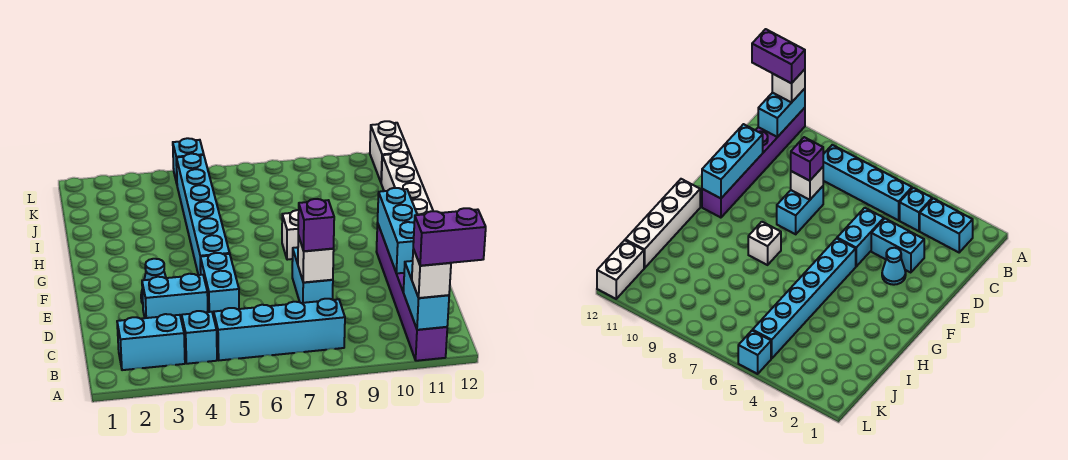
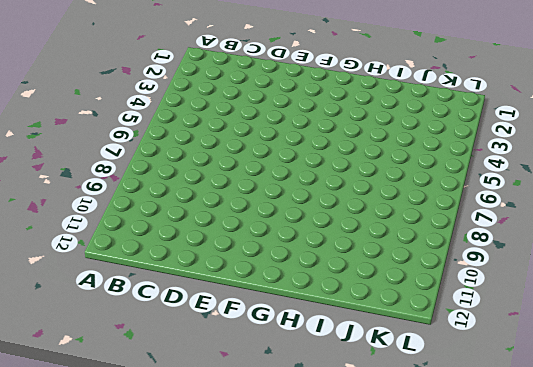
none -> purple brick A11:F11 level 1
none -> cyan brick B2:B3 level 1
none -> cyan brick B4 level 1

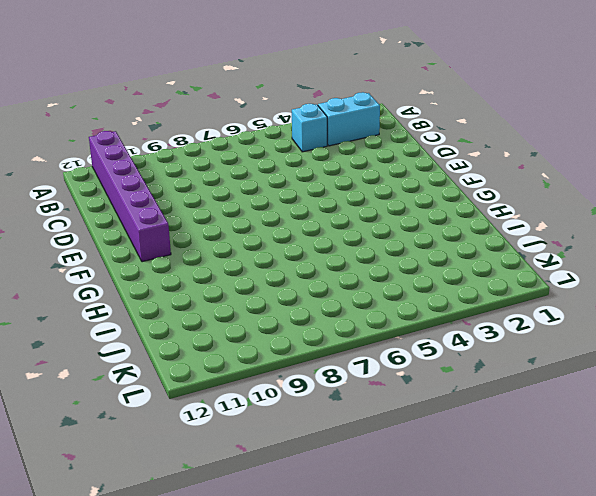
none -> cyan brick B5:B8 level 1
none -> cyan brick D3:D4 level 1
none -> cyan brick D5:E5 level 1

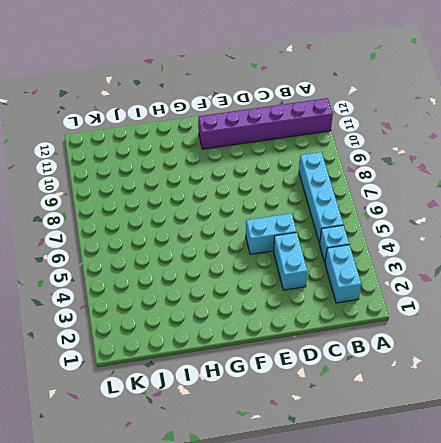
none -> cyan brick D8:E8 level 1
none -> cyan cone E3 level 1
none -> cyan brick F5:K5 level 1

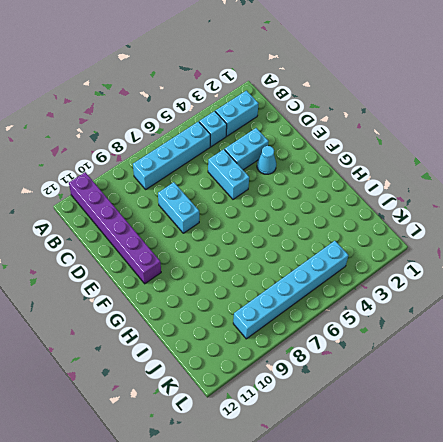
cyan brick K4:K9 level 1 -> cyan brick F5:K5 level 1
none -> white brick G8 level 1
none -> white brick G12:J12 level 1
none -> white brick K12:L12 level 1

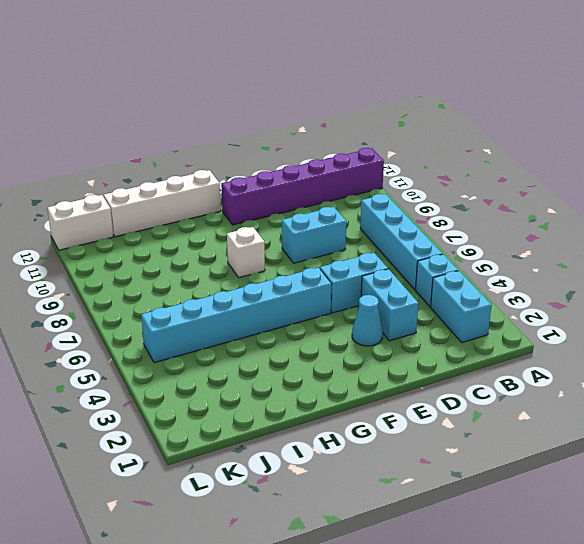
none -> cyan brick L5 level 1
none -> cyan brick A11:B11 level 2
none -> white brick D8 level 2

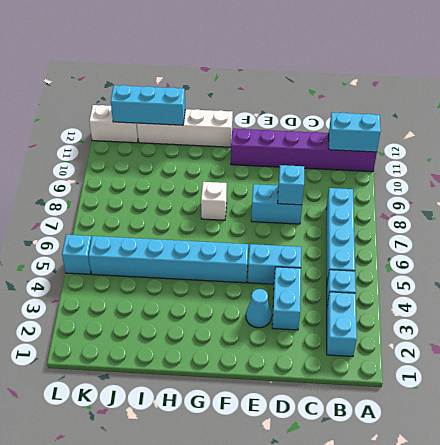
cyan brick D8 level 2 -> white brick D8 level 2
cyan brick I12:K12 level 2 -> cyan brick D11:F11 level 2
none -> white brick A11 level 3
none -> purple brick D8 level 3
none -> purple brick A11:A12 level 4

